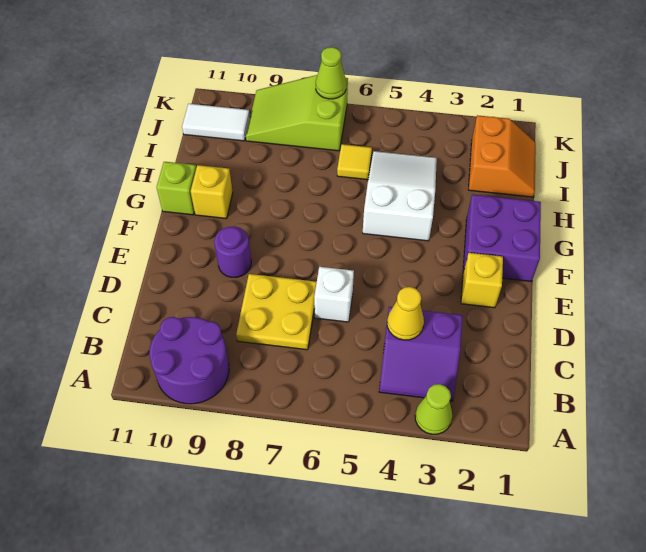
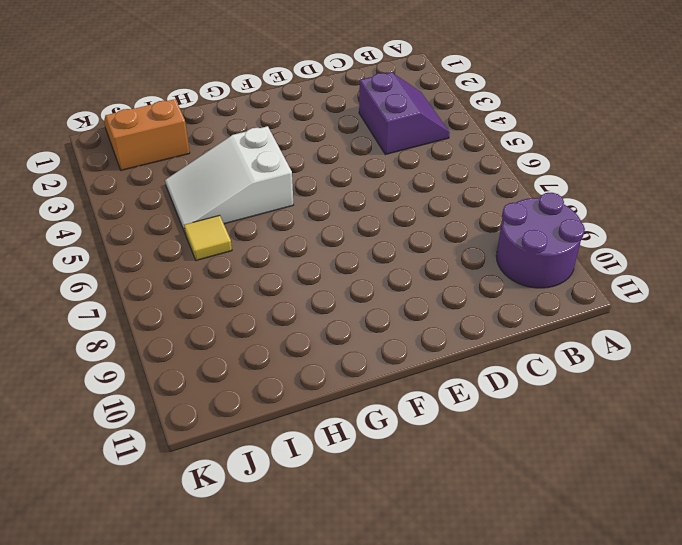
none -> lime cone A3 level 1
none -> yellow plate C7:D8 level 1
none -> white brick D6 level 1

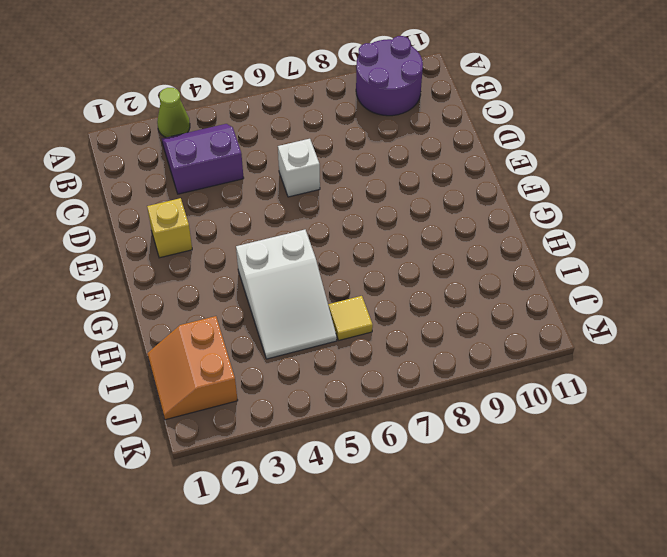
none -> yellow plate C7:D8 level 1
none -> purple round brick E9 level 1
none -> purple brick F1:G2 level 1

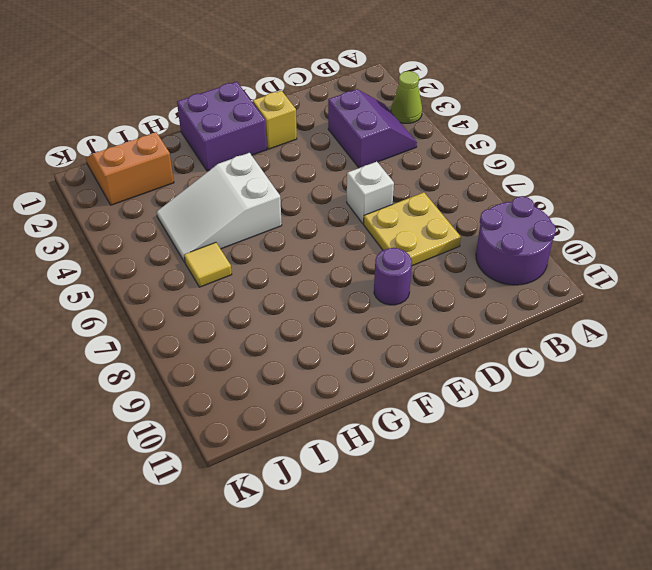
none -> yellow brick G10 level 1
none -> lime brick G11 level 1
none -> lime slope J7:K9 level 1 top 7

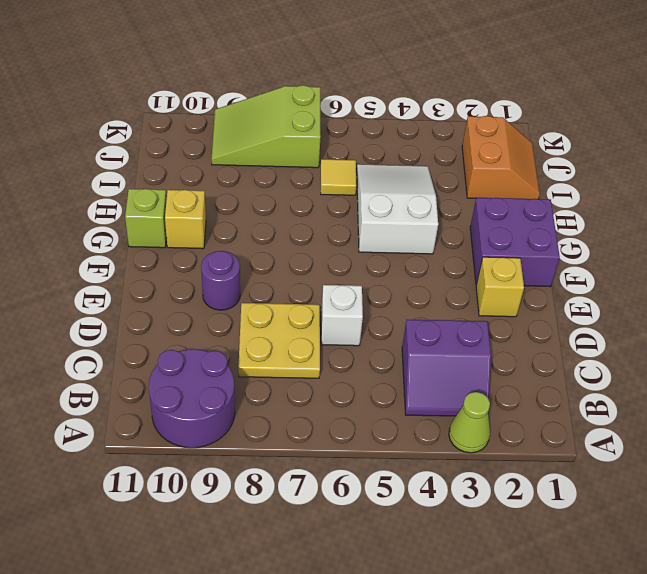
none -> white tile J10:J11 level 1
none -> yellow cone C4 level 2
none -> lime cone K7 level 2

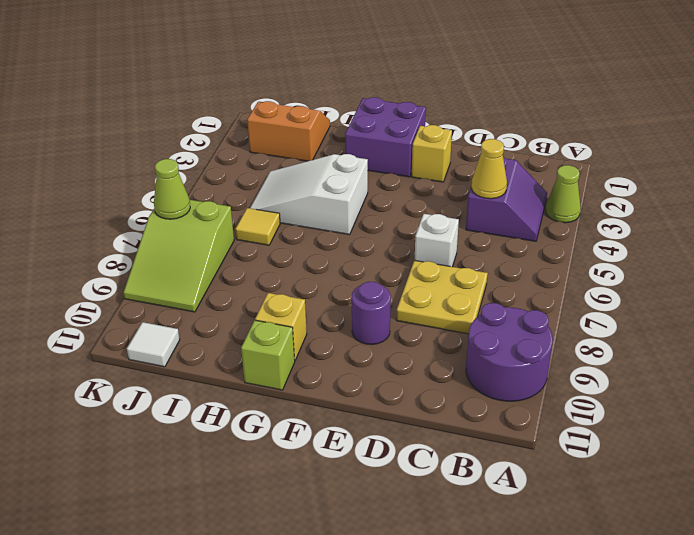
white tile J11 level 1 -> white tile J10:J11 level 1

